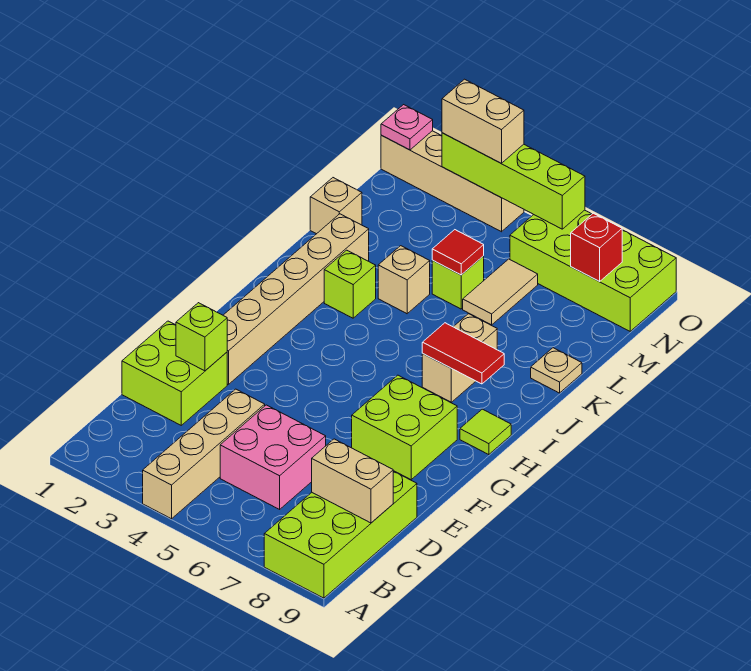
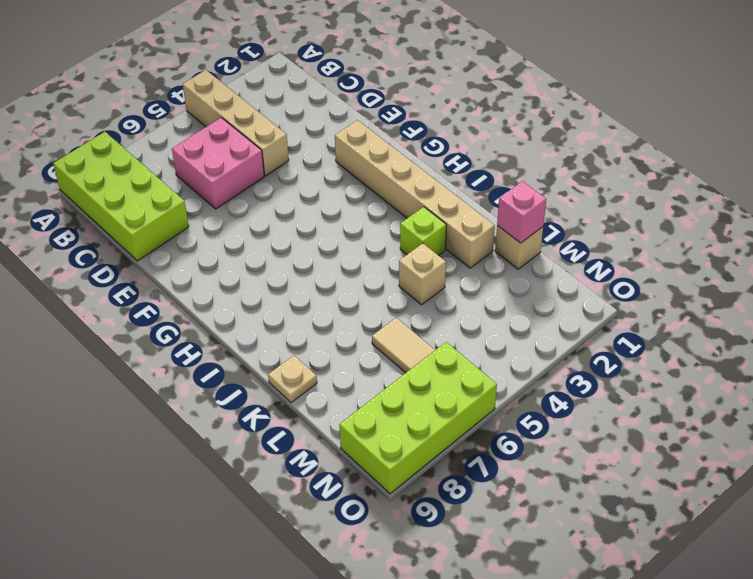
pink brick L1 level 2 -> none
none -> lime brick D1:E2 level 1
none -> lime brick F7:G8 level 1
none -> lime tile H9 level 1

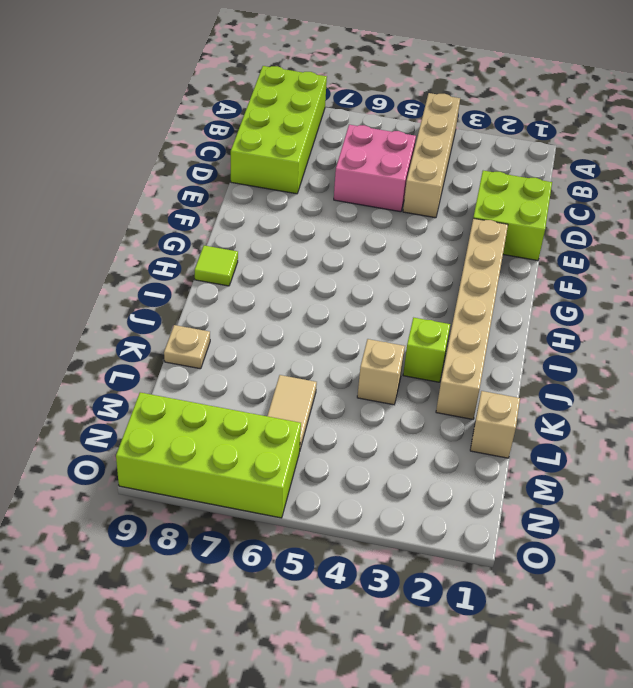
none -> lime brick F7:G8 level 1
none -> tan brick I7:J7 level 1
none -> lime brick L5 level 1

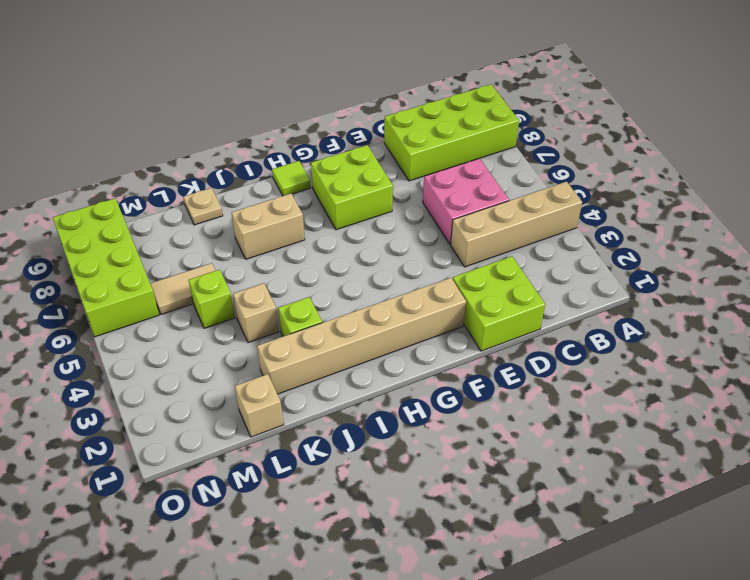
none -> tan brick O1:O4 level 1
none -> tan brick C8:C9 level 2
none -> lime brick E2 level 2

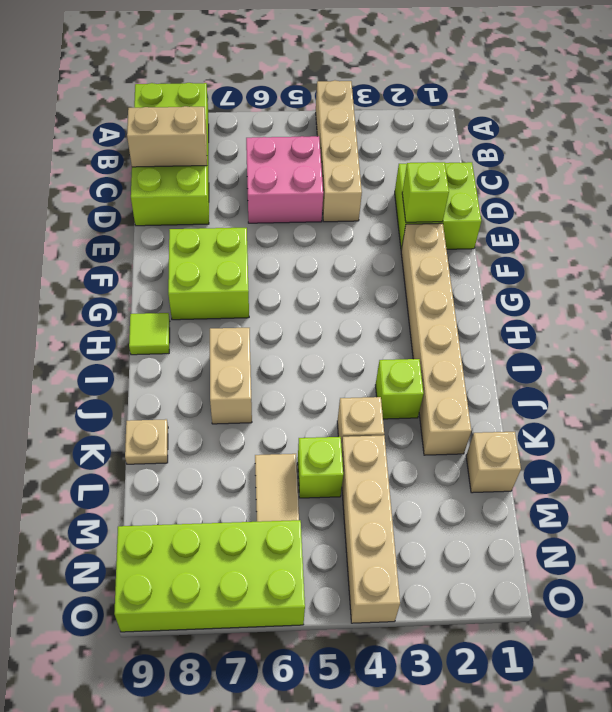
tan brick L4:O4 level 1 -> tan brick O1:O4 level 1
none -> red tile I7:I8 level 2
none -> red tile L5 level 2
none -> red brick N8 level 2

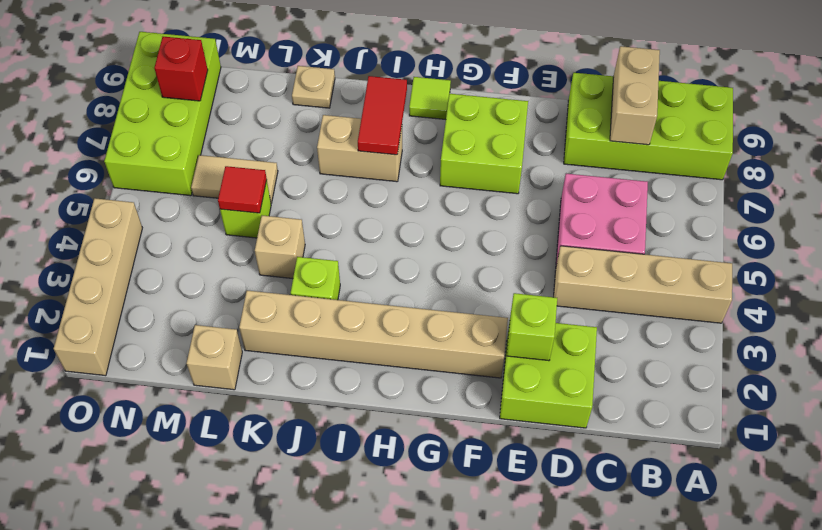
none -> pink plate O1 level 2
none -> lime brick O3:O6 level 2
none -> tan brick O3:O4 level 3

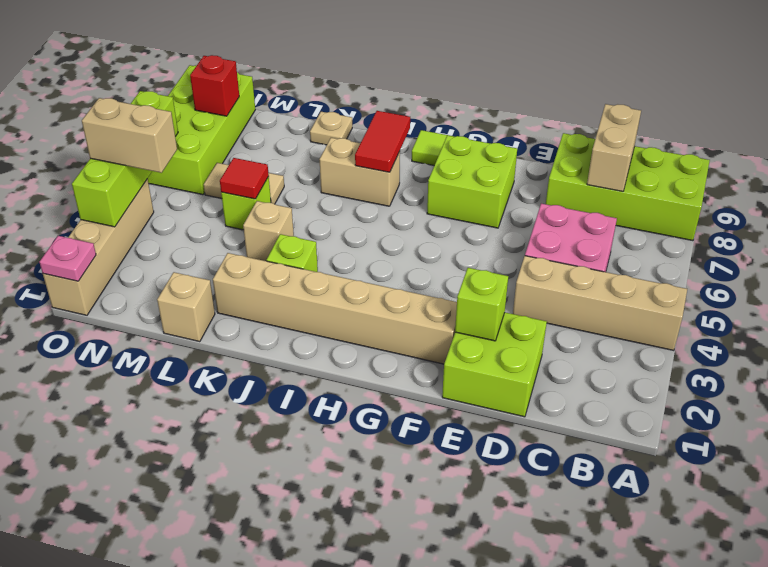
tan brick N4:O4 level 3 -> tan brick O3:O4 level 3

